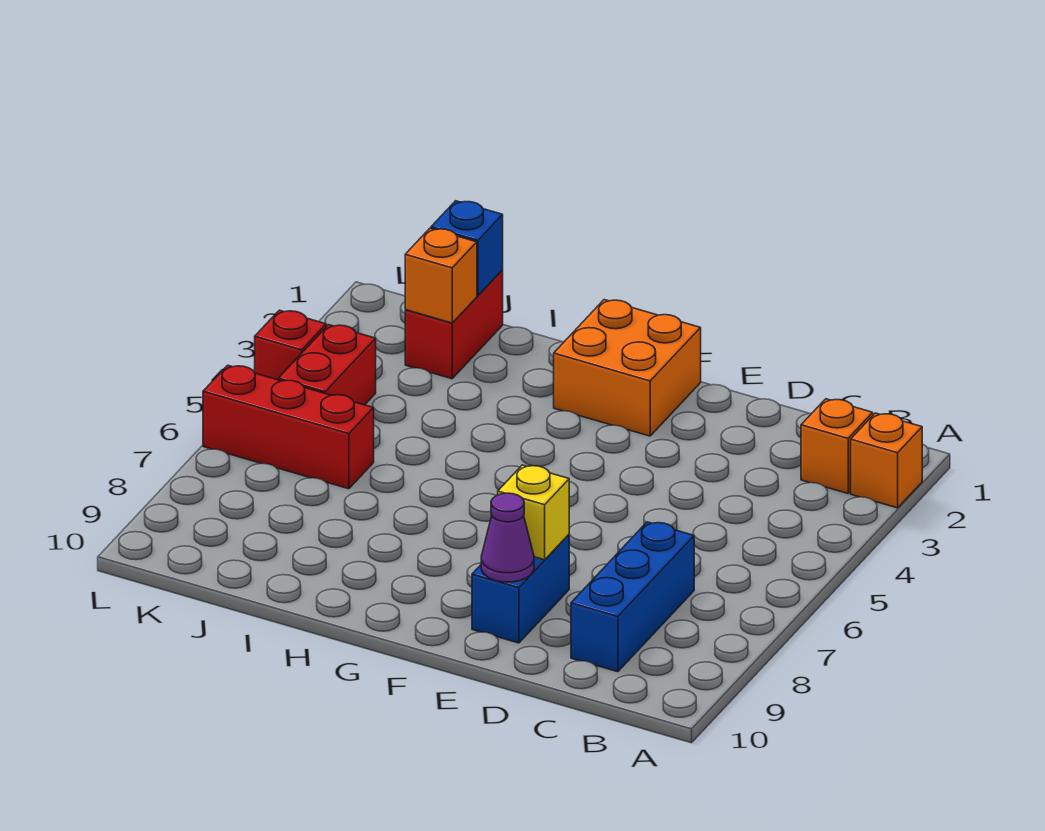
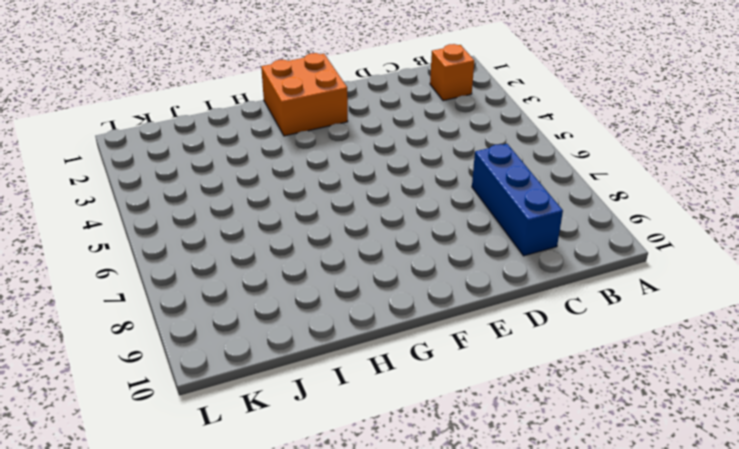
none -> orange brick A2 level 1
none -> blue brick E8:E9 level 1
none -> red brick J1:J2 level 1

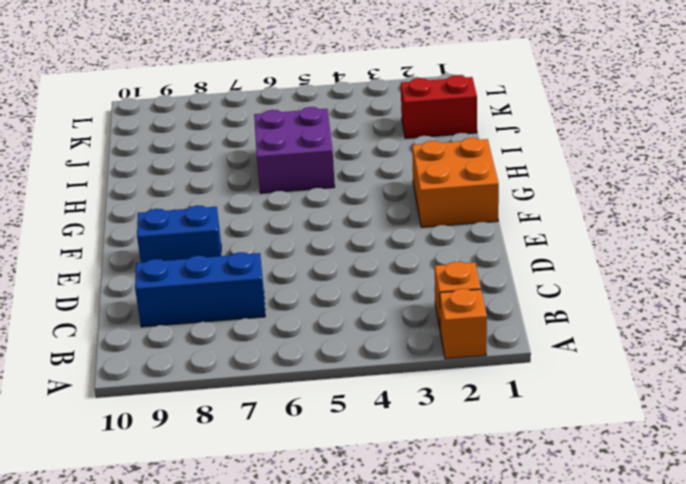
purple brick H5:I6 level 1 -> none
none -> red brick J6:L6 level 1
none -> red brick K4:K5 level 1
none -> red brick L4 level 1

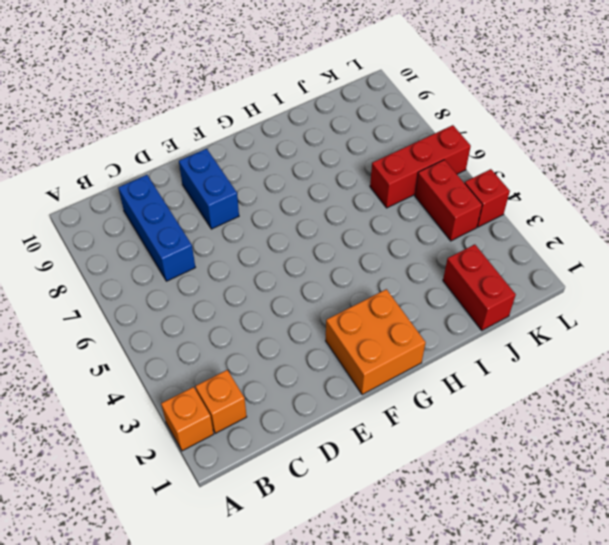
none -> yellow brick E8 level 2
none -> purple cone E9 level 2
none -> blue brick J1 level 2

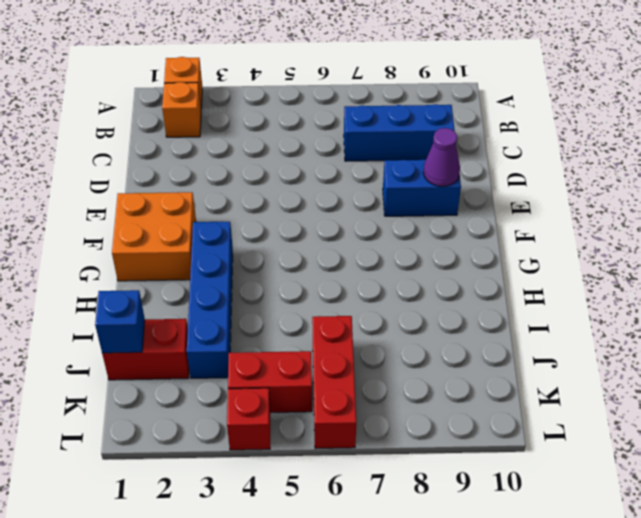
blue brick G3:J3 level 1 -> none
none -> yellow brick E8 level 2
none -> orange brick J2 level 2

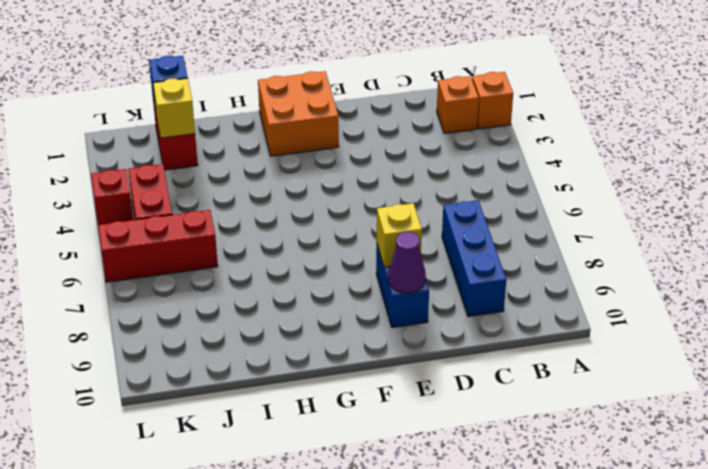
yellow brick J2 level 2 -> orange brick J2 level 2

